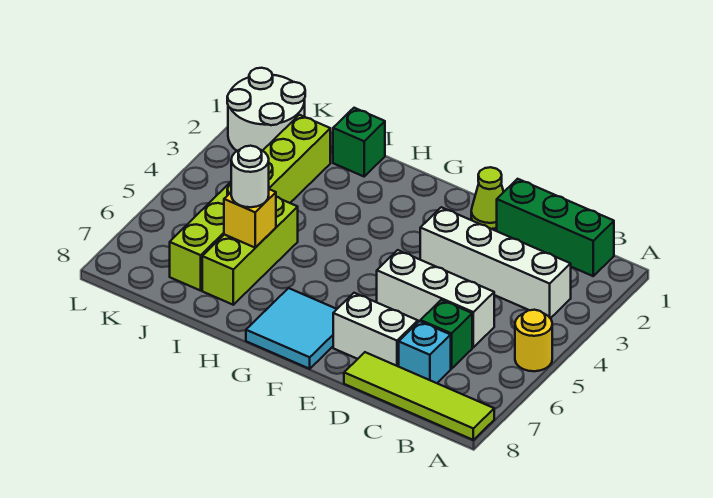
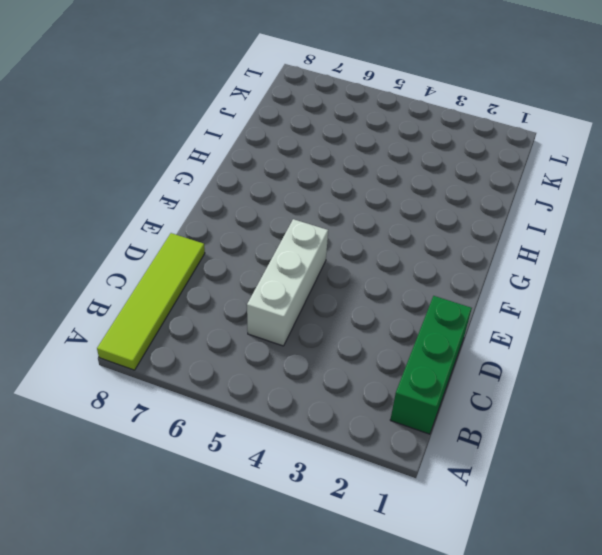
none -> yellow round brick A5 level 1
none -> white brick B3:E3 level 1
none -> green brick C6 level 1

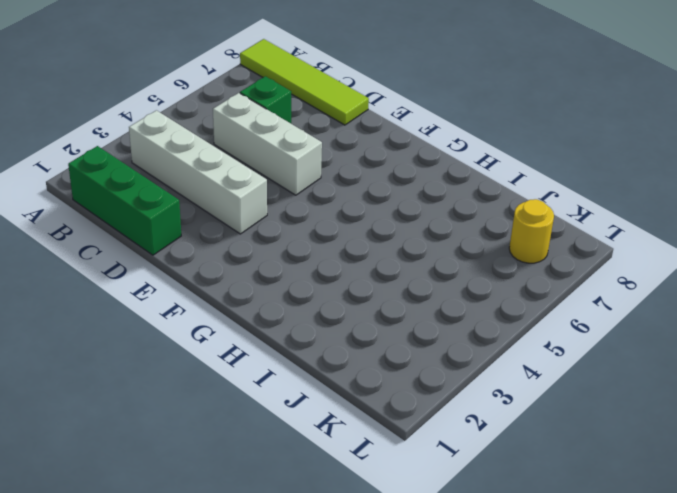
yellow round brick K7 level 1 -> yellow round brick A5 level 1
none -> cyan brick C7 level 1
none -> white brick D7:E7 level 1
none -> lime cone E1 level 1

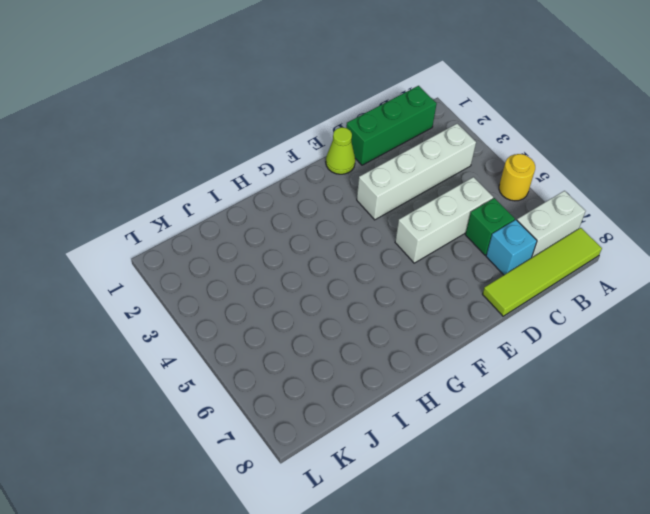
white brick A7:B7 level 1 -> white brick D7:E7 level 1
none -> cyan tile F7:G8 level 1
none -> green brick I1 level 1
none -> lime brick I5:I7 level 1

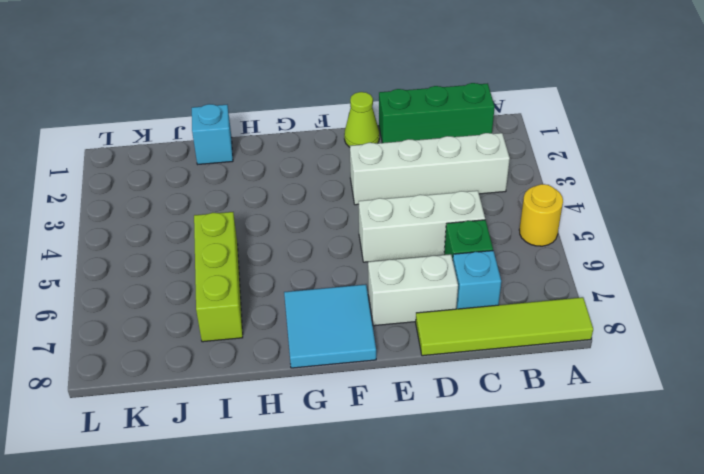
cyan brick I1 level 1 -> green brick I1 level 1
none -> lime brick J2:J7 level 1
none -> white round brick K1:L2 level 1
none -> yellow brick I6 level 2

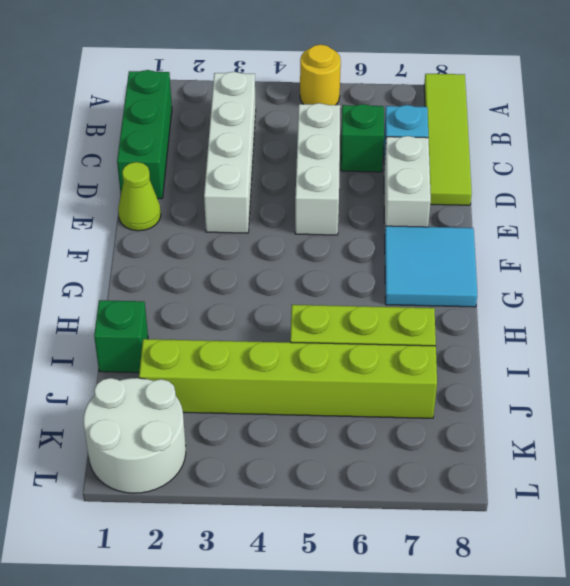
none -> yellow brick I6 level 2
none -> white round brick I6 level 3

